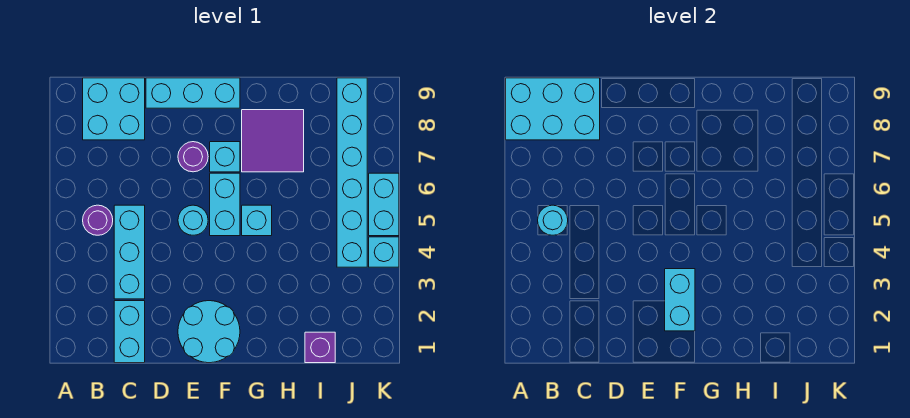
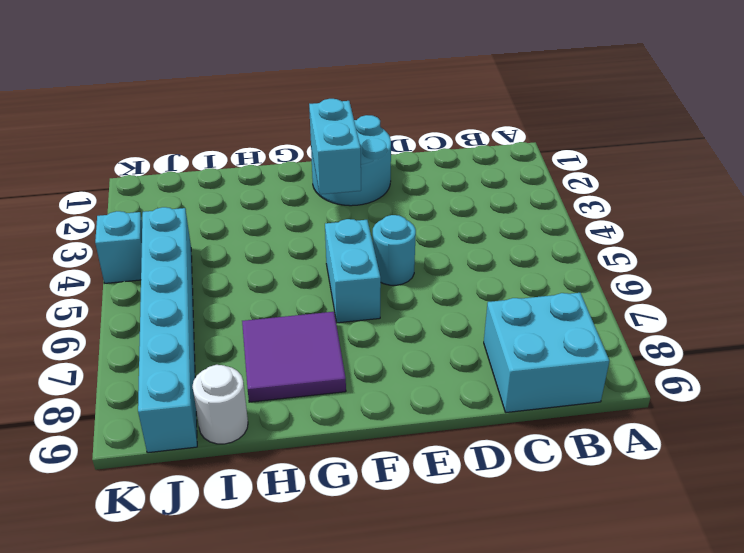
white round brick I9 level 1 -> none
none -> purple round brick B5 level 1
none -> cyan brick C1:C2 level 1
none -> cyan brick C3:C5 level 1

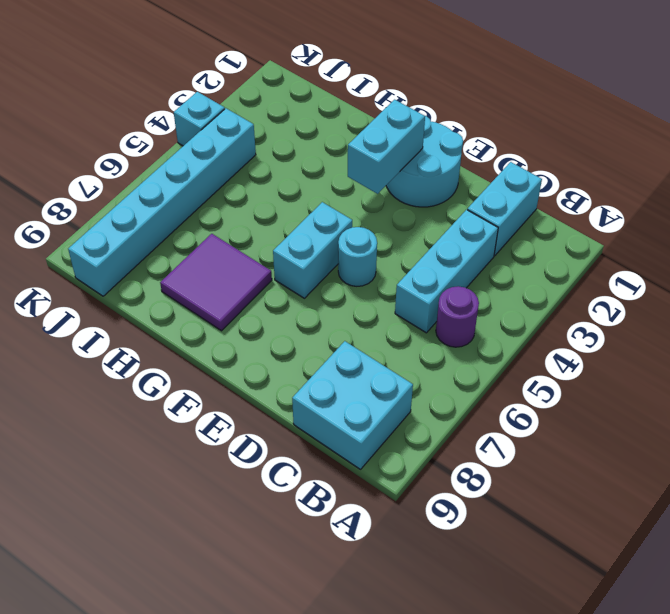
none -> cyan brick D9:F9 level 1
none -> purple round brick E7 level 1
none -> cyan brick F7 level 1

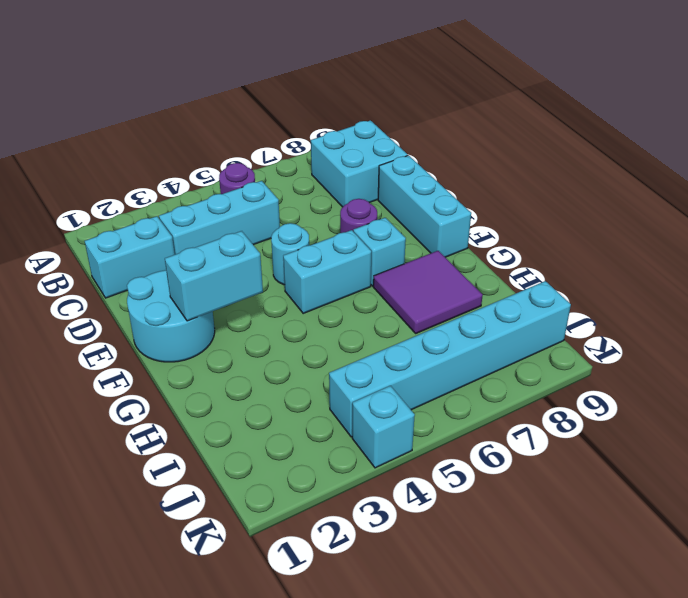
none -> cyan brick G5 level 1
none -> purple brick I1 level 1
none -> cyan brick K5:K6 level 1

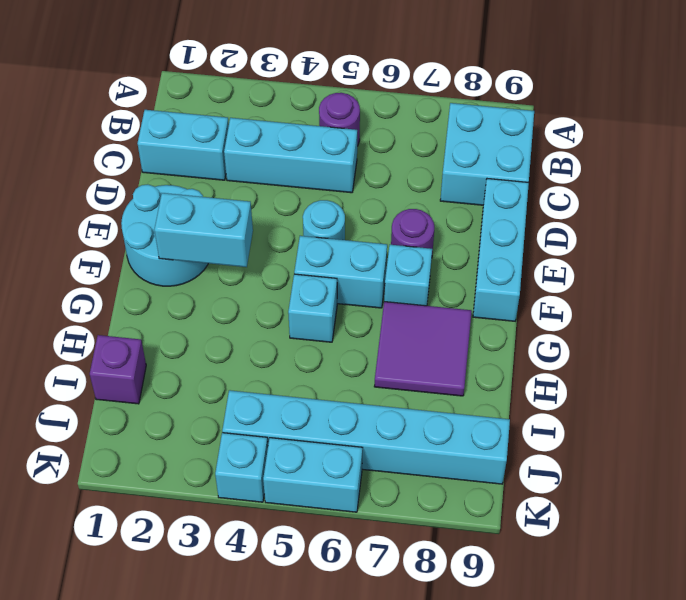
none -> cyan brick A8:C9 level 2
none -> cyan round brick B5 level 2

